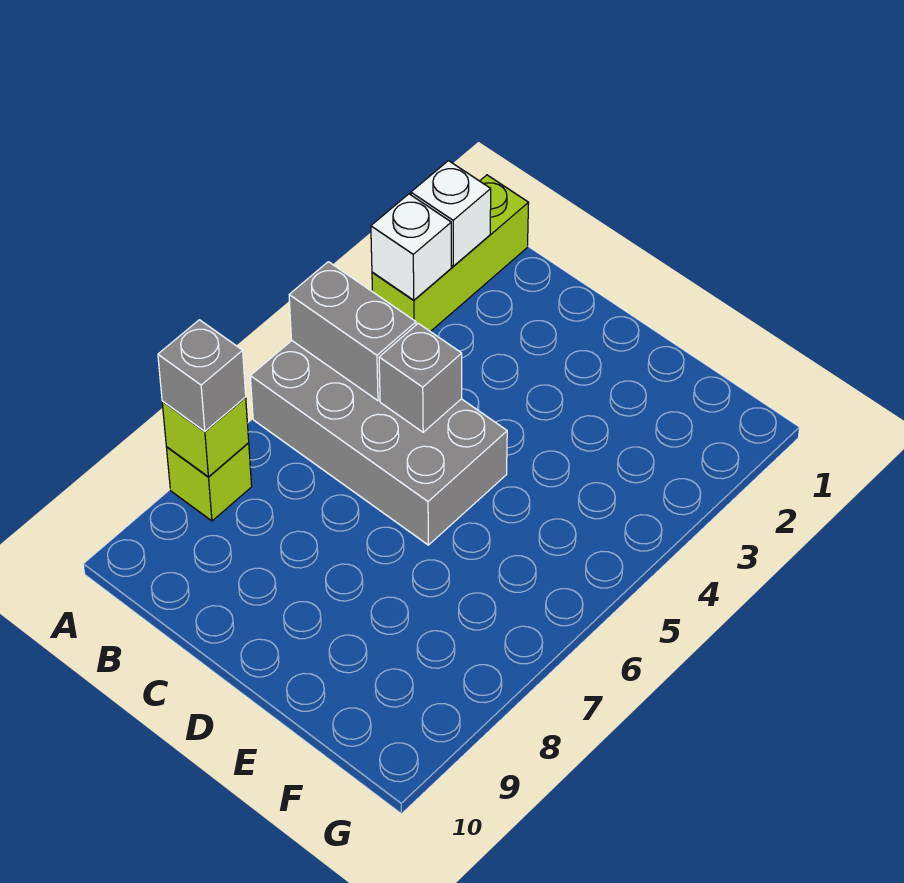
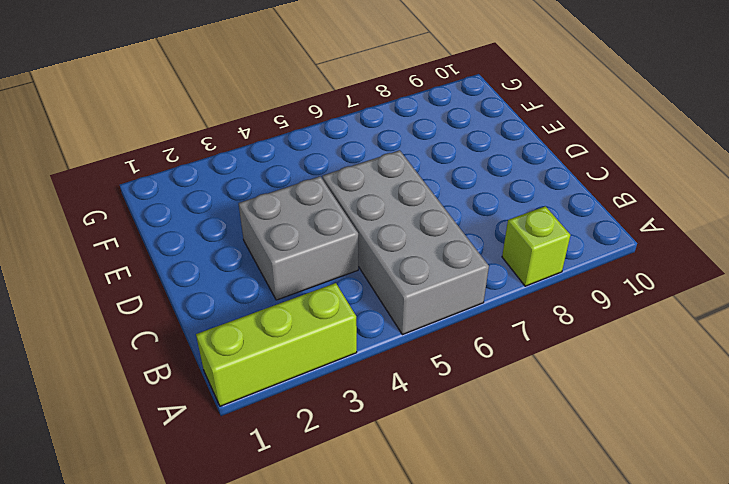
grey brick C3:D4 level 1 -> none
none -> white brick A2 level 2
none -> white brick A3 level 2

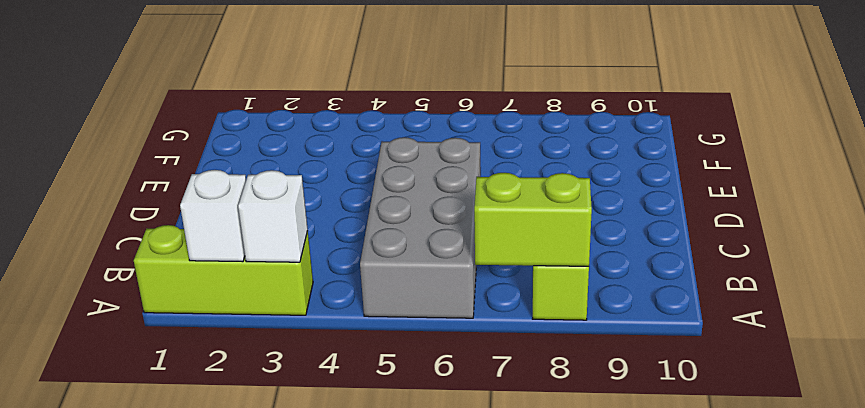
lime brick A7:A8 level 2 -> lime brick A8 level 2
none -> grey brick A5:B5 level 2
none -> grey brick C5 level 2

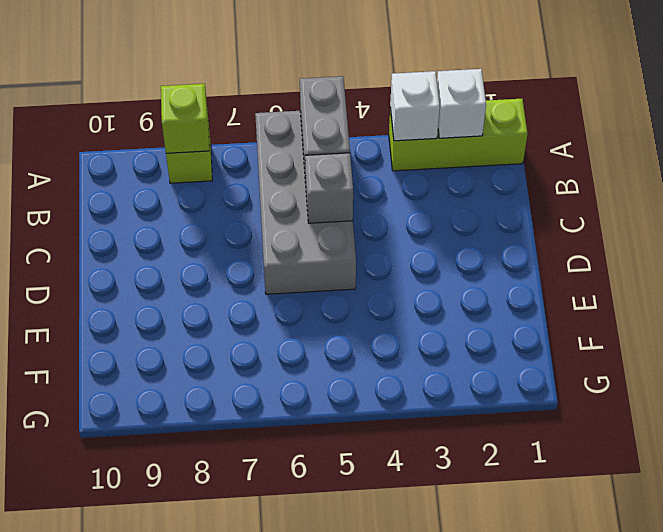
none -> grey brick A8 level 3

